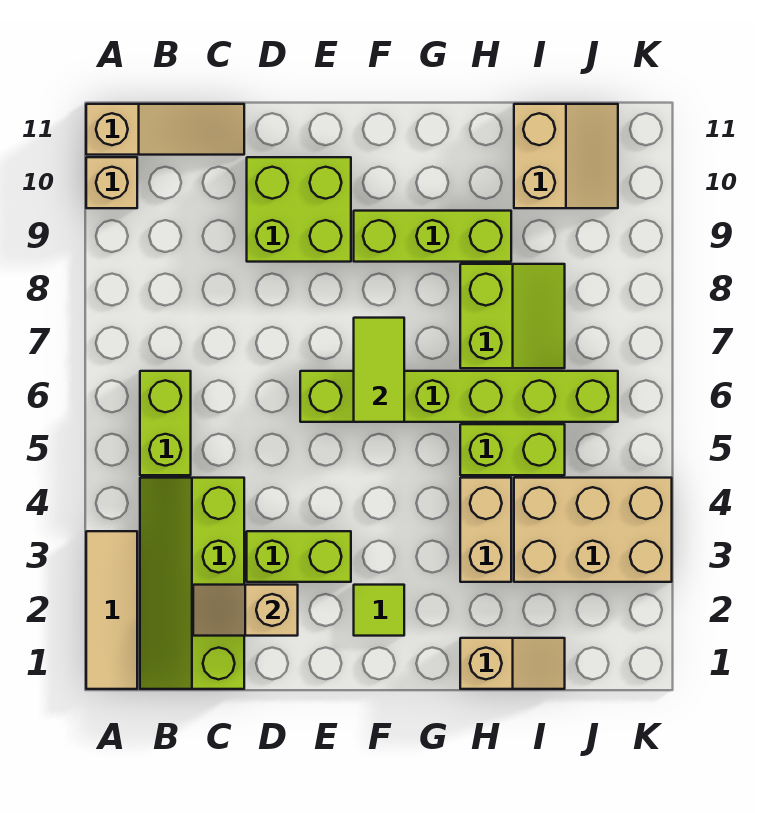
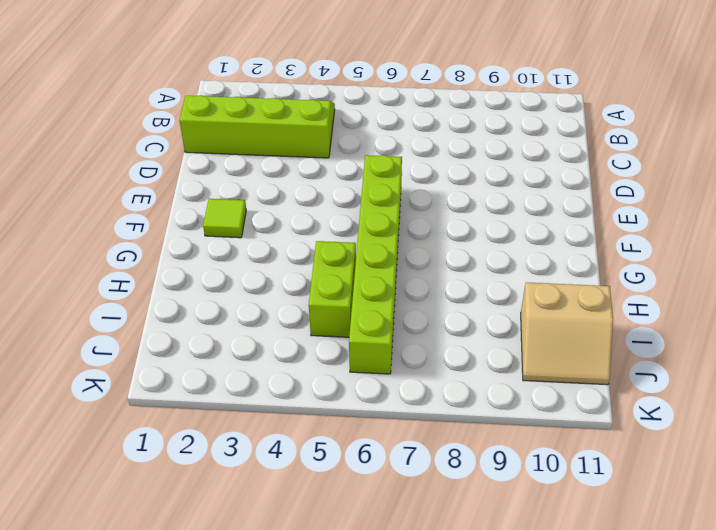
none -> tan tile A1:A3 level 1
none -> tan brick A10 level 1
none -> tan slope A11:C11 level 1 top A

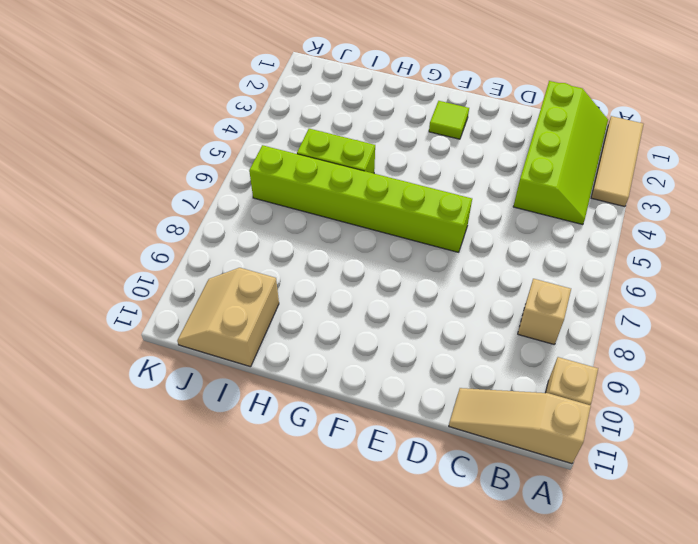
tan brick B8 level 1 -> none
none -> lime brick B5:B6 level 1
none -> lime brick D3:E3 level 1
none -> lime brick D9:E10 level 1

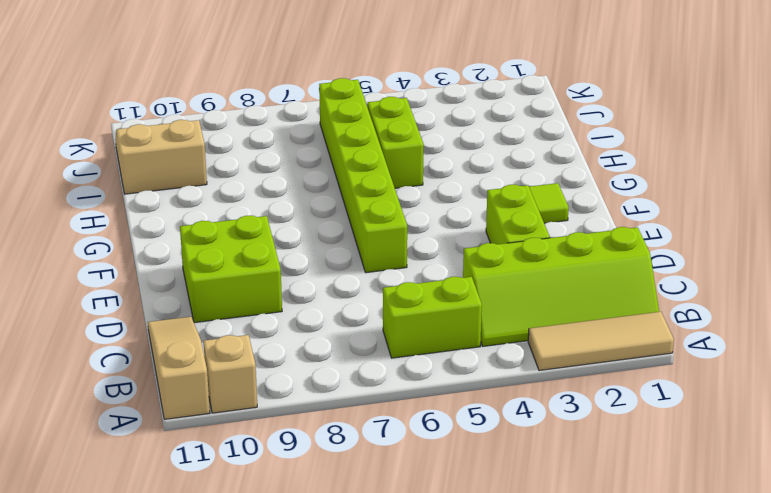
none -> lime brick F9:H9 level 1
none -> tan slope H1:I1 level 1 top H
none -> tan brick H3:H4 level 1

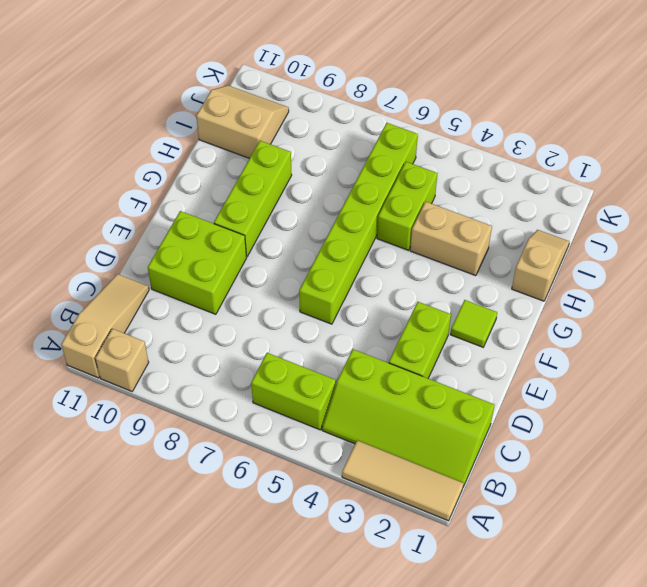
none -> lime slope H7:I8 level 1 top H
none -> tan brick I3:K4 level 1
none -> tan slope C2:D2 level 2 top D

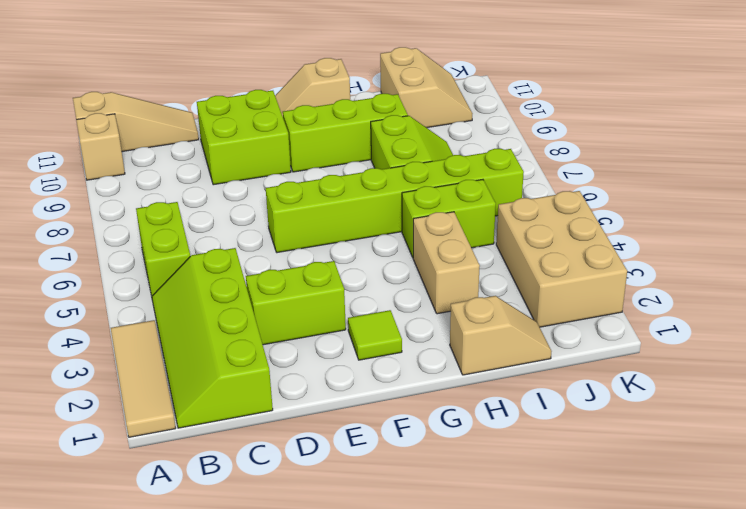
tan slope F11:G11 level 1 top G -> tan slope C2:D2 level 2 top D
tan brick J2:K4 level 1 -> tan brick I3:K4 level 1
none -> lime tile F6:F7 level 2

